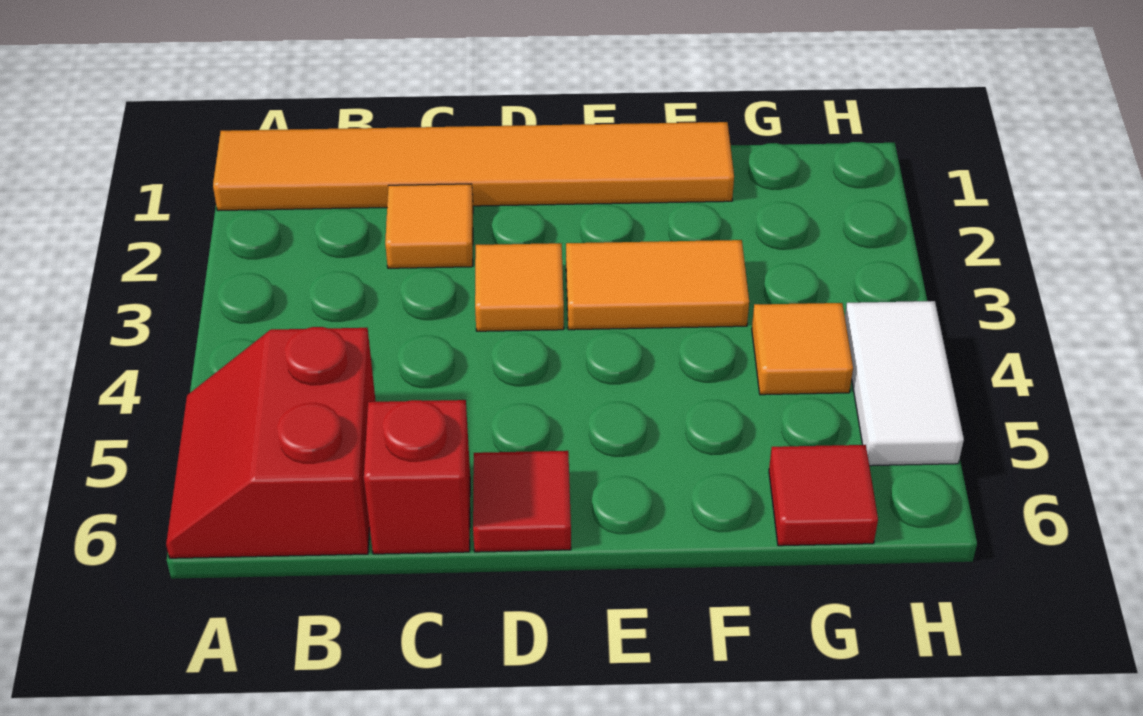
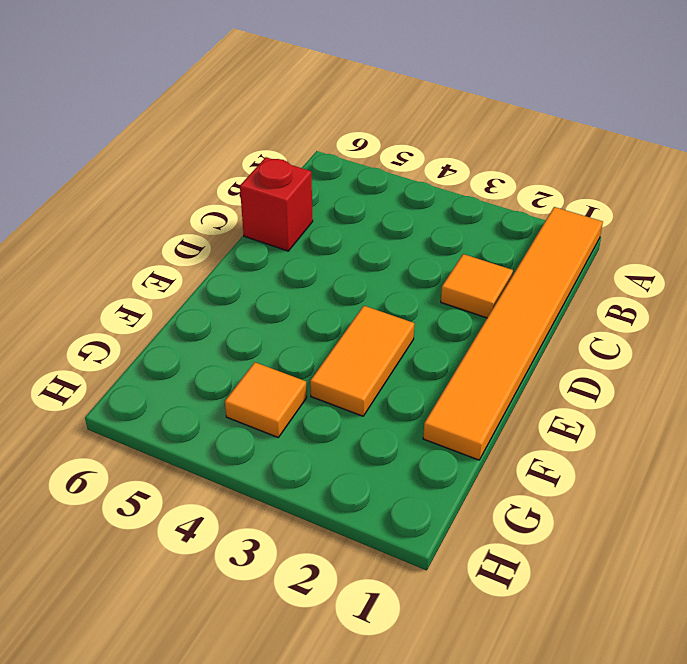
none -> red slope A5:B6 level 1 top B
none -> orange tile D3 level 1

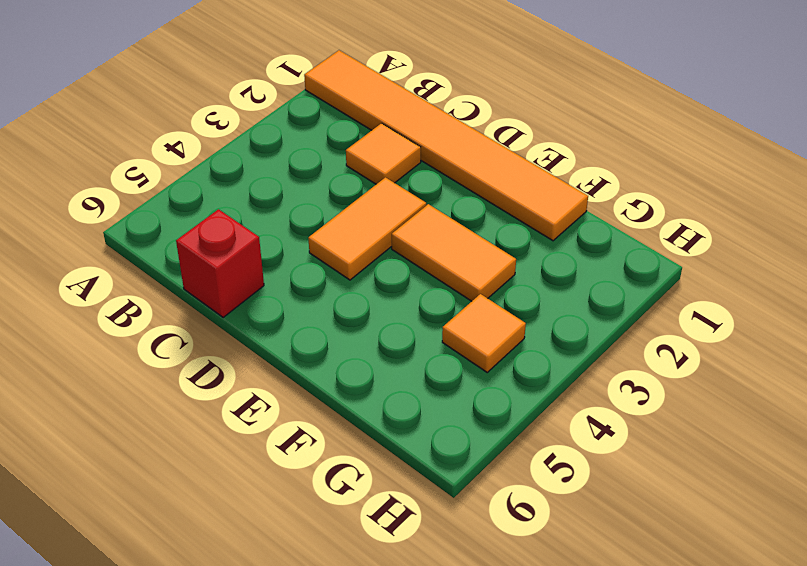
orange tile D3:D4 level 1 -> orange tile D3 level 1
none -> red slope A5:B6 level 1 top B
none -> red tile D6 level 1

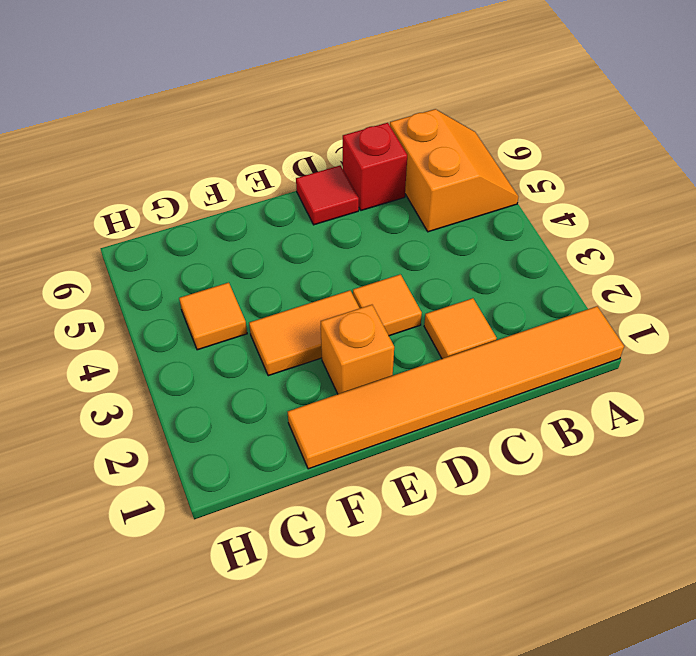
orange slope A5:B6 level 1 top B -> red slope A5:B6 level 1 top B
orange brick E2 level 1 -> none
none -> red tile G6 level 1
none -> white tile H4:H5 level 1

